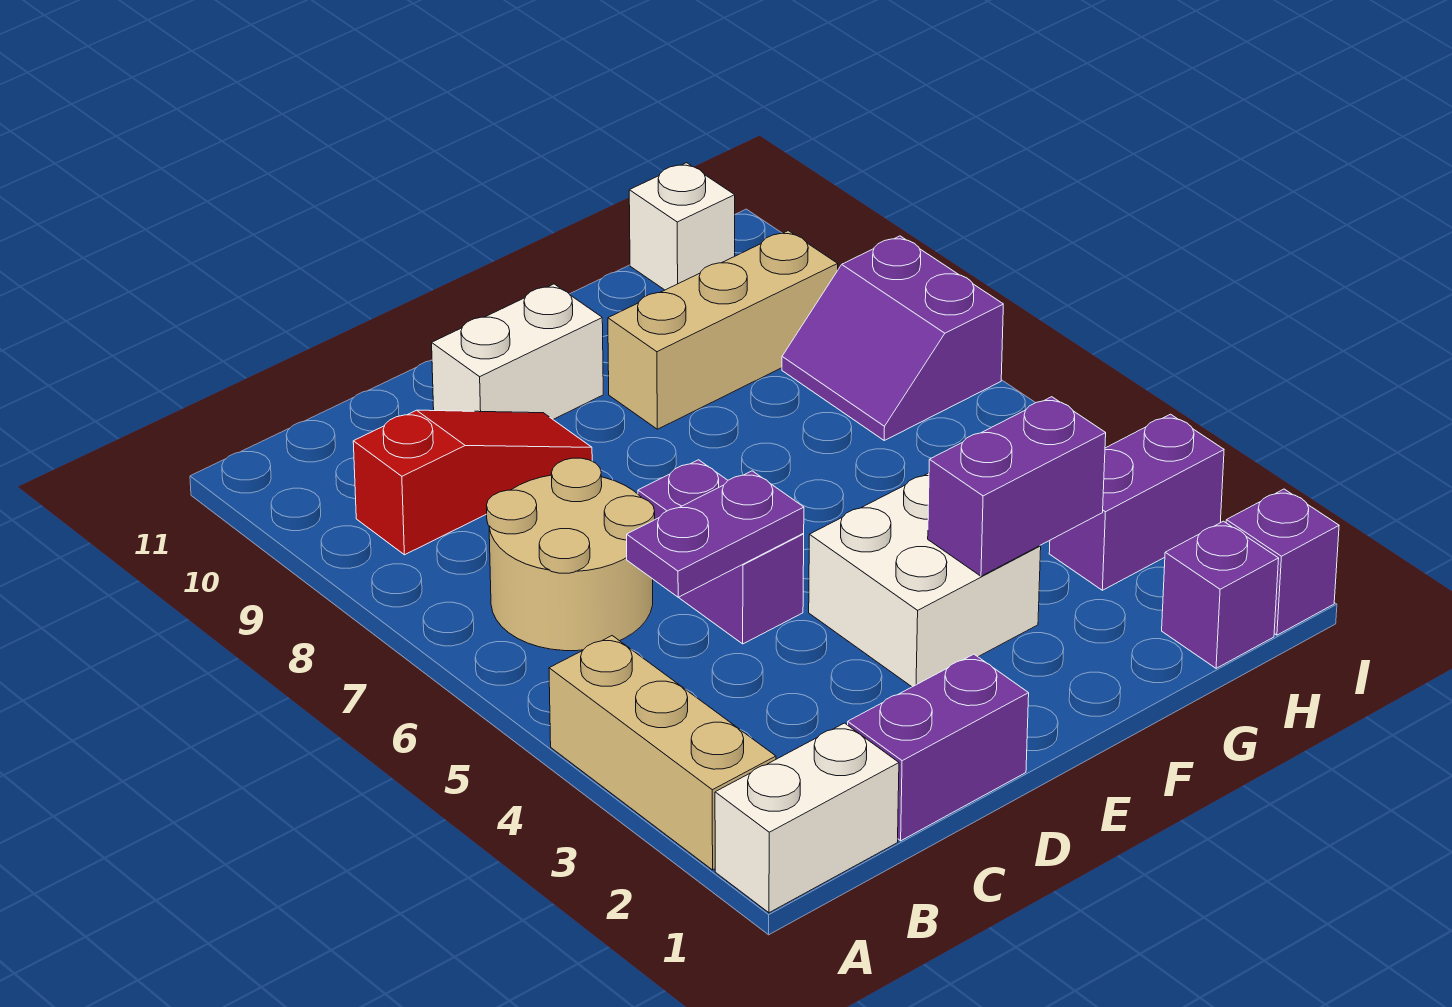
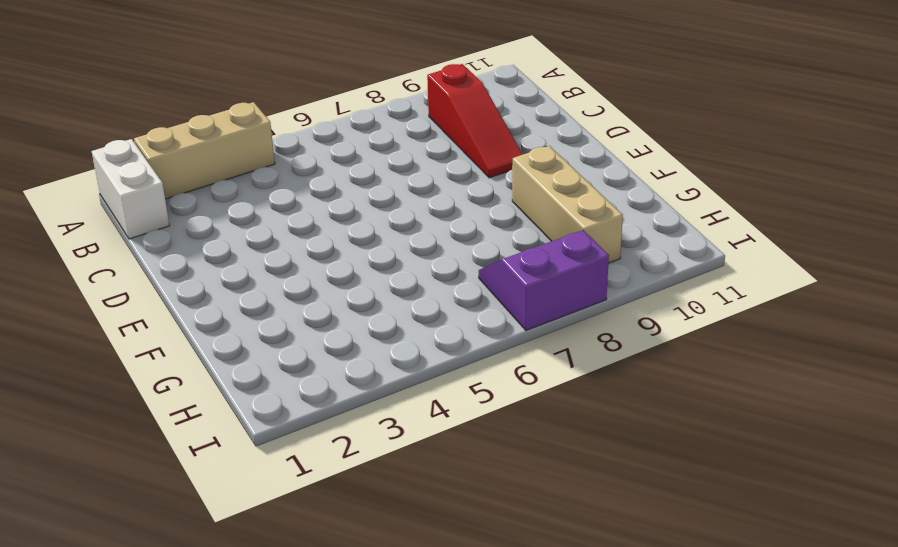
none -> tan round brick B6:C7 level 1
none -> purple brick C1:D1 level 1
none -> purple brick D5:D6 level 1

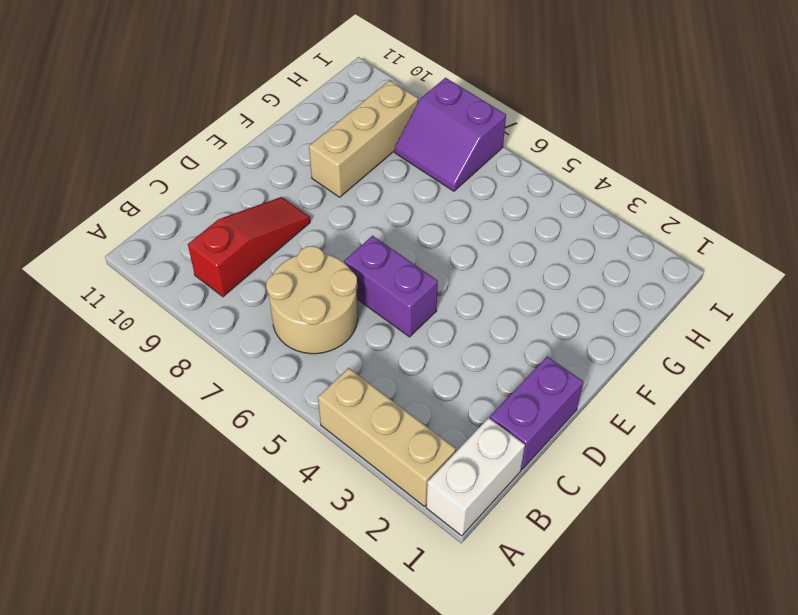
none -> white brick D10:E10 level 1
none -> white brick E3:F4 level 1
none -> purple brick H1 level 1

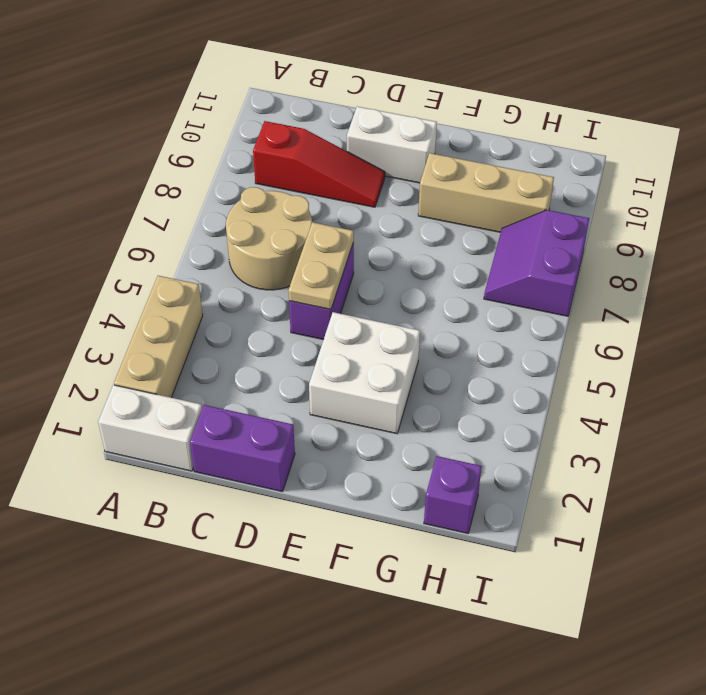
tan plate D5:D6 level 2 -> purple plate C5:D5 level 2
none -> purple brick H3:I3 level 1
none -> white brick H11 level 1
none -> purple brick I1 level 1

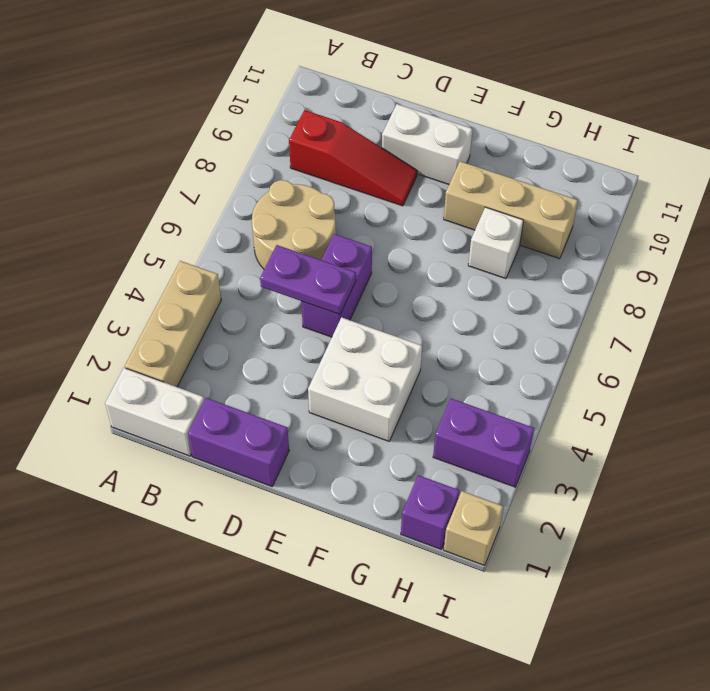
white brick G8 level 1 -> white brick H11 level 1
tan brick I1 level 1 -> purple brick I1 level 1
none -> purple slope H7:I8 level 1 top I
none -> purple brick F3:G3 level 2

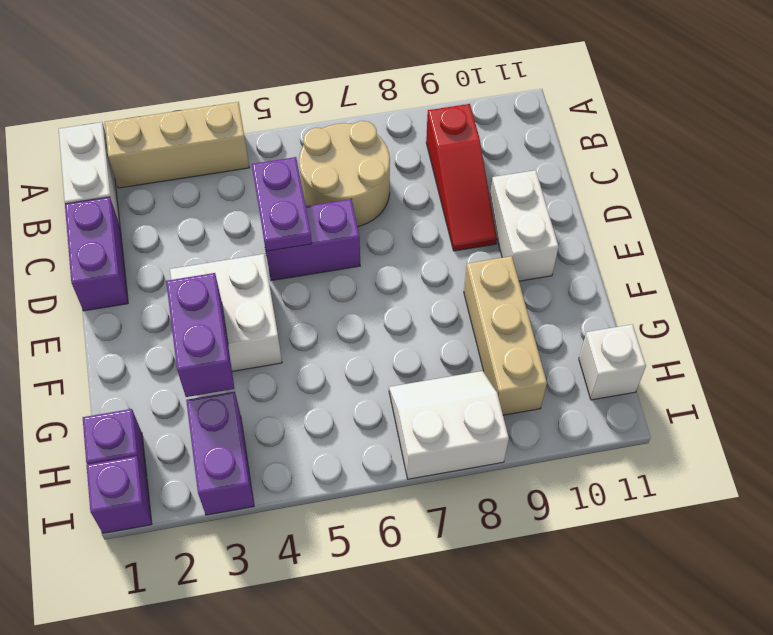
white slope H7:I8 level 1 top I -> purple slope H7:I8 level 1 top I

